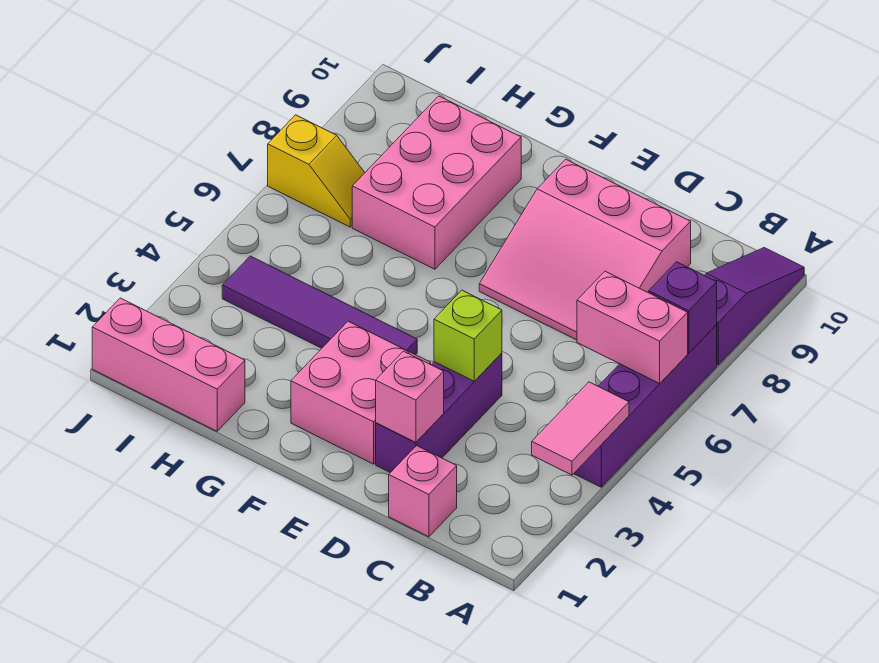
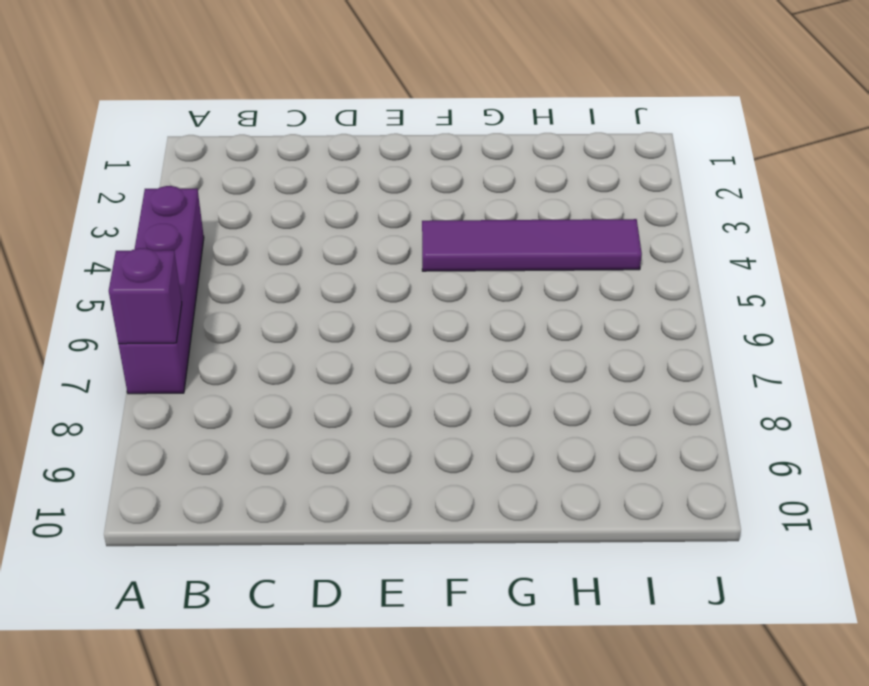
none -> purple slope A8:A10 level 1 top 8
none -> pink brick C1 level 1
none -> pink slope C7:E9 level 1 top 9

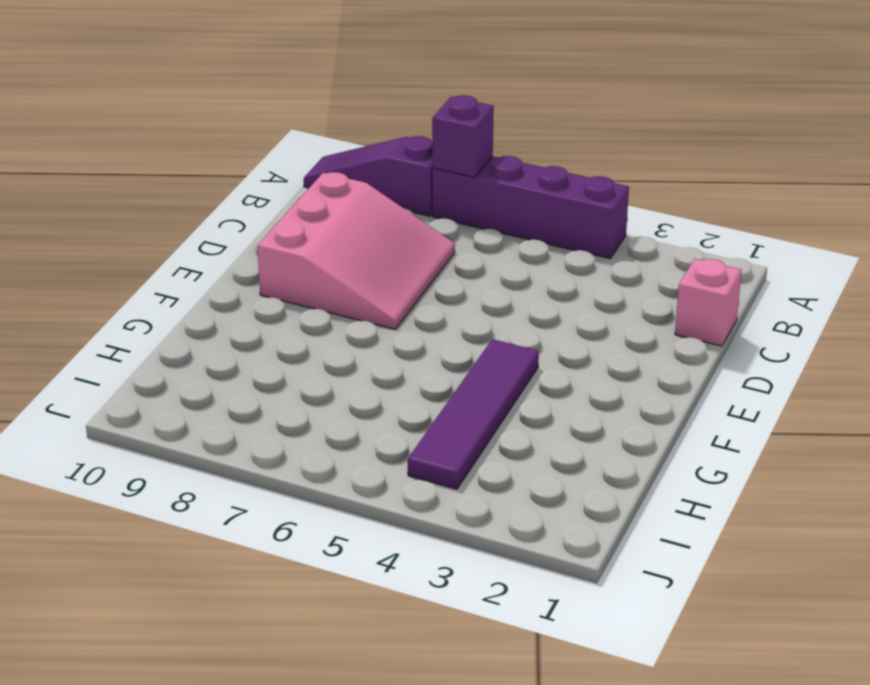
none -> purple brick D2:D4 level 1
none -> pink brick E2:F3 level 1
none -> pink brick G7:H9 level 1

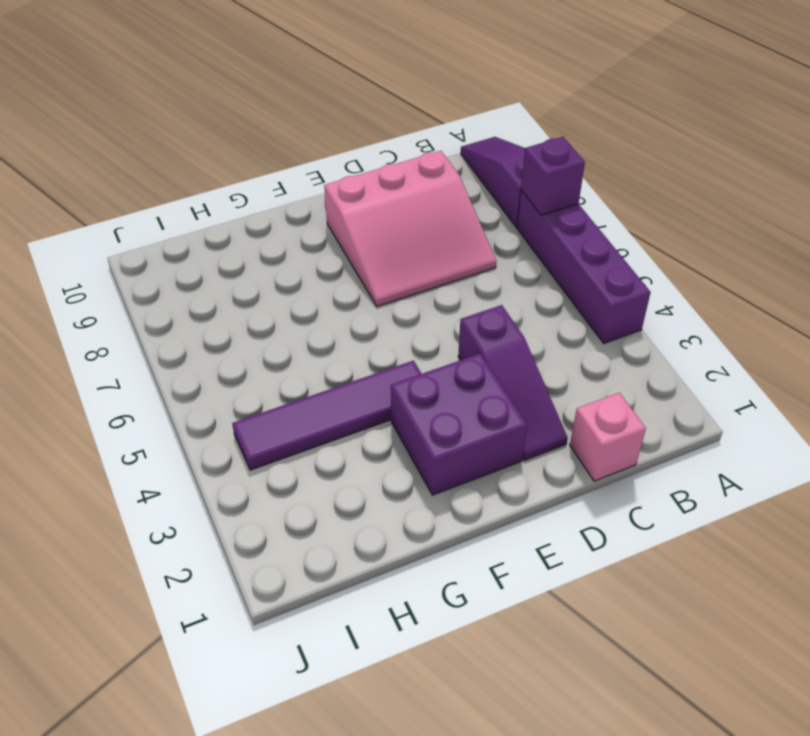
purple slope D2:D4 level 1 top 4 -> purple brick D2:D4 level 1
purple brick E2:F3 level 1 -> pink brick E2:F3 level 1
none -> pink brick G7:H9 level 1
none -> pink brick H1:J1 level 1
none -> yellow slope I7:J7 level 1 top J

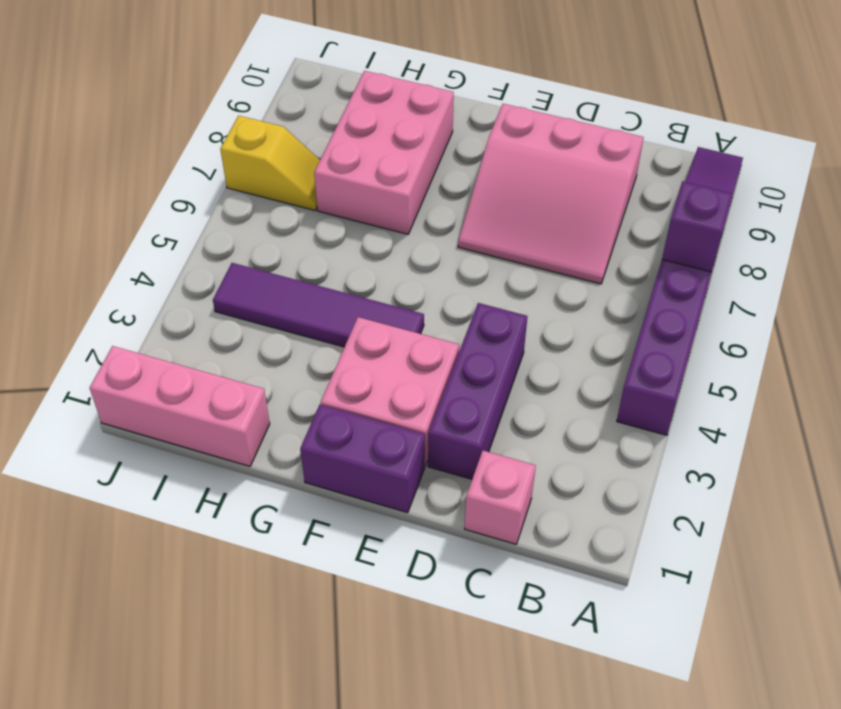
purple brick E1:F1 level 1 -> none
none -> pink tile A3:A4 level 2
none -> pink brick A6:B6 level 2
none -> pink brick D2 level 2

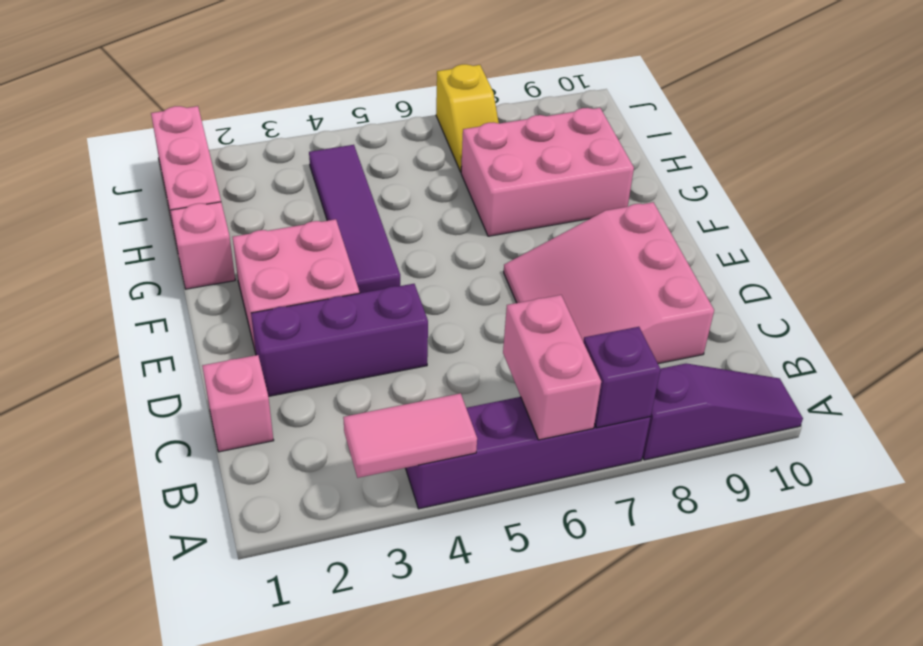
pink brick G1 level 1 -> pink brick D2 level 2
none -> lime brick D4 level 2

